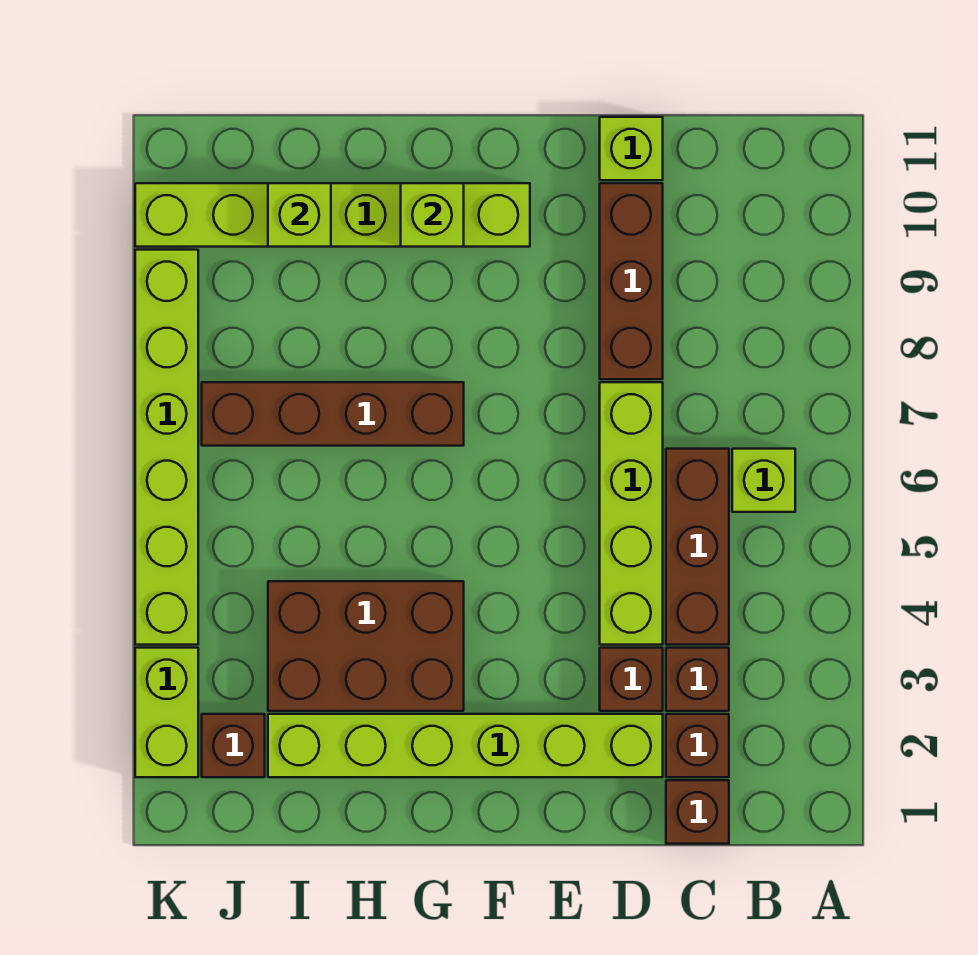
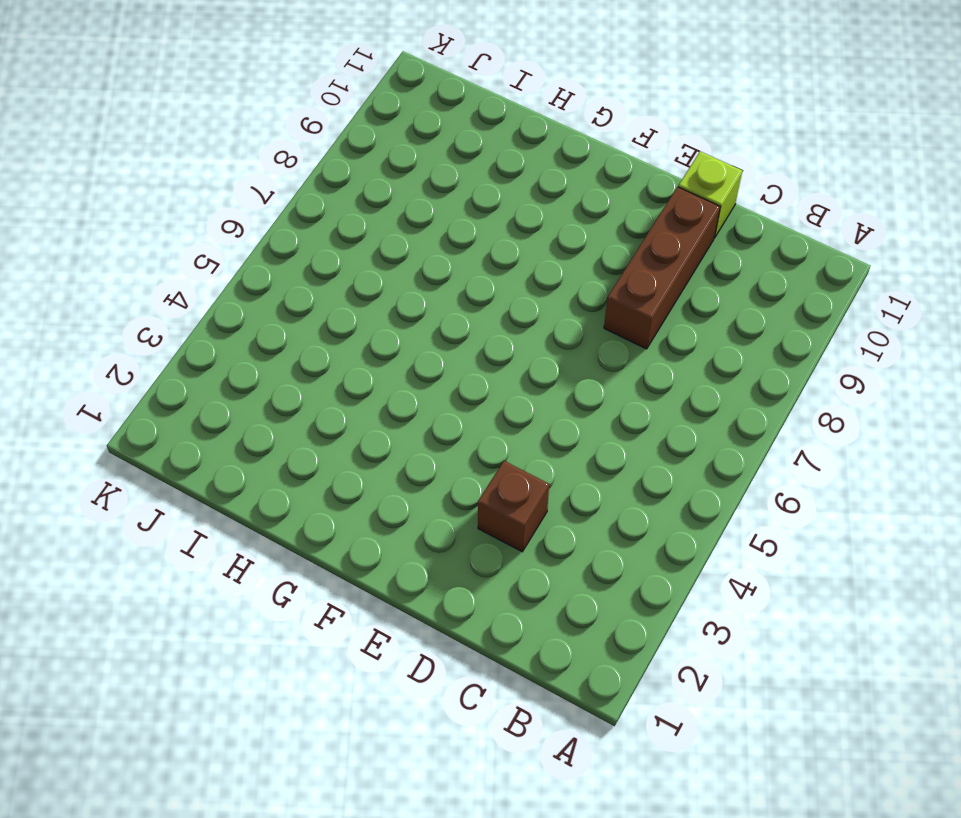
none -> lime brick B6 level 1
none -> brown brick C1 level 1
none -> brown brick C2 level 1

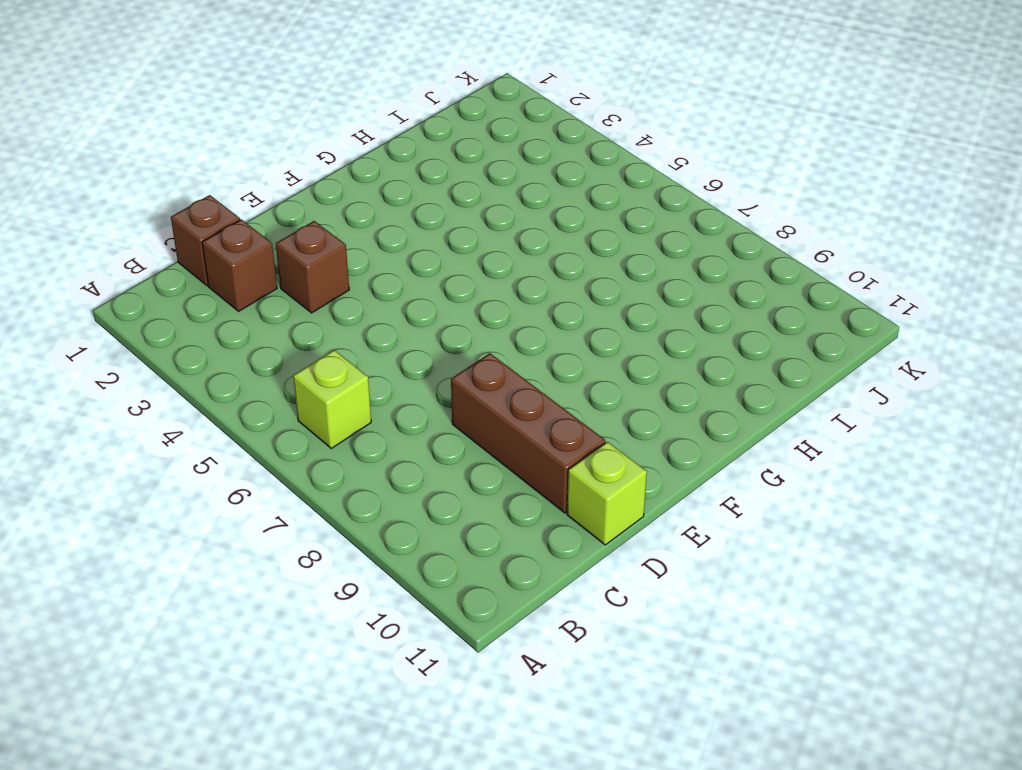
none -> brown brick C3 level 1
none -> brown brick C4:C6 level 1
none -> lime brick D2:I2 level 1

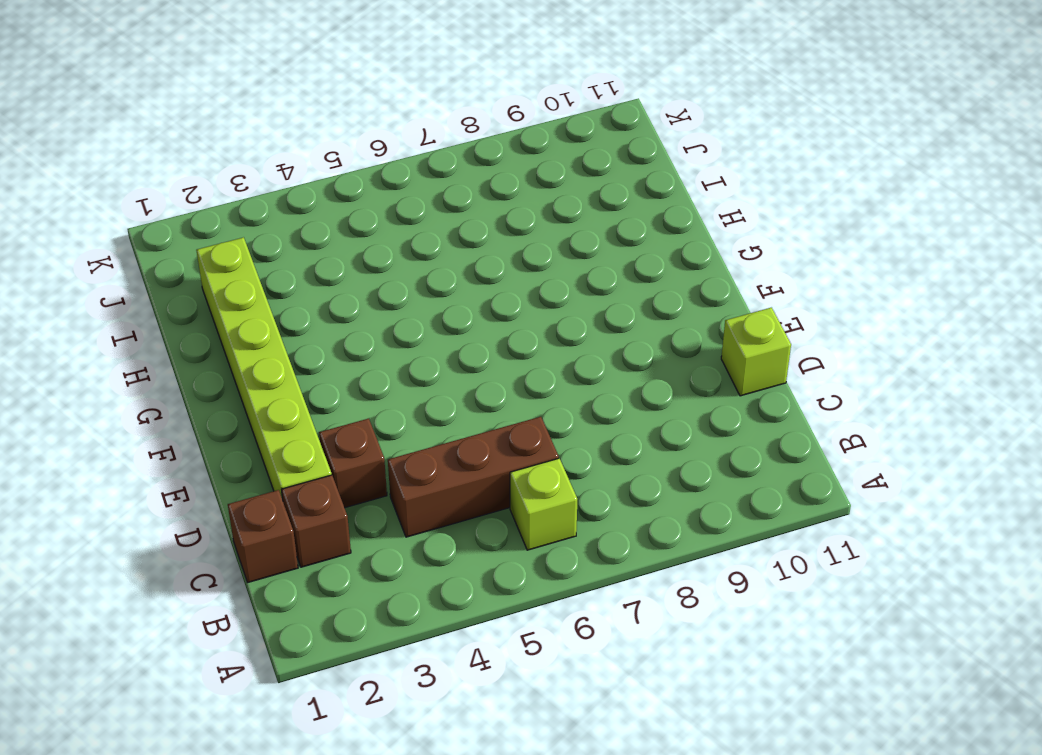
none -> brown brick C3 level 1
none -> lime brick D4:D7 level 1
none -> brown brick D8:D10 level 1

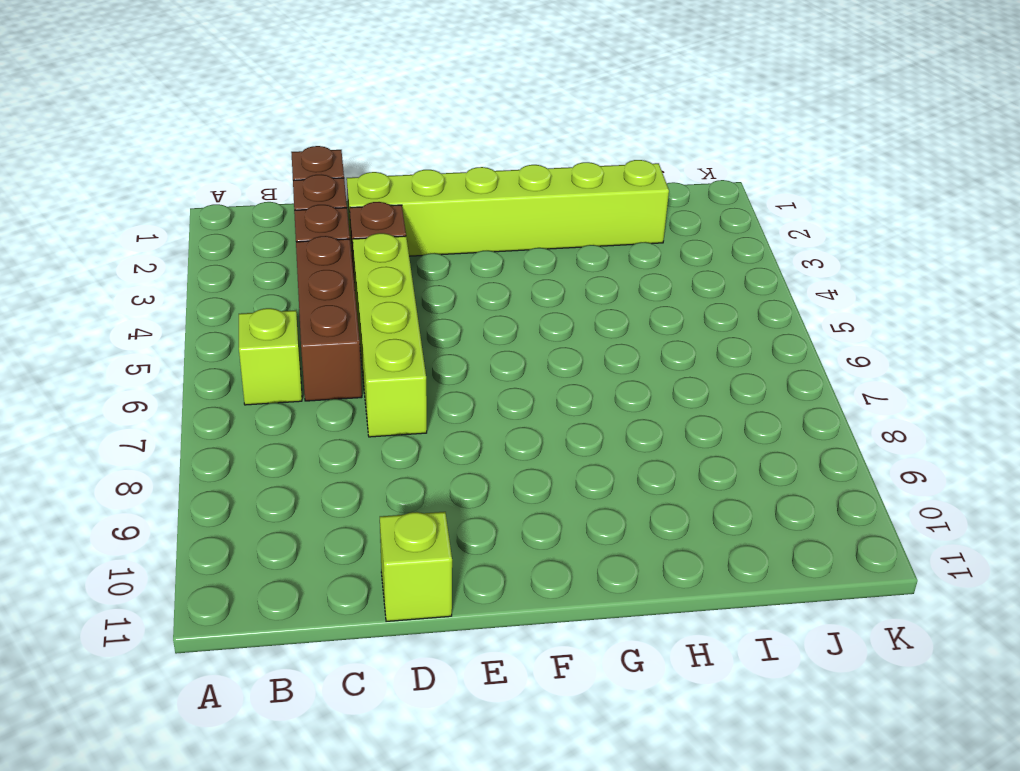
none -> brown brick D8:D10 level 1
none -> lime brick F10:K10 level 1
none -> brown brick G3:I4 level 1

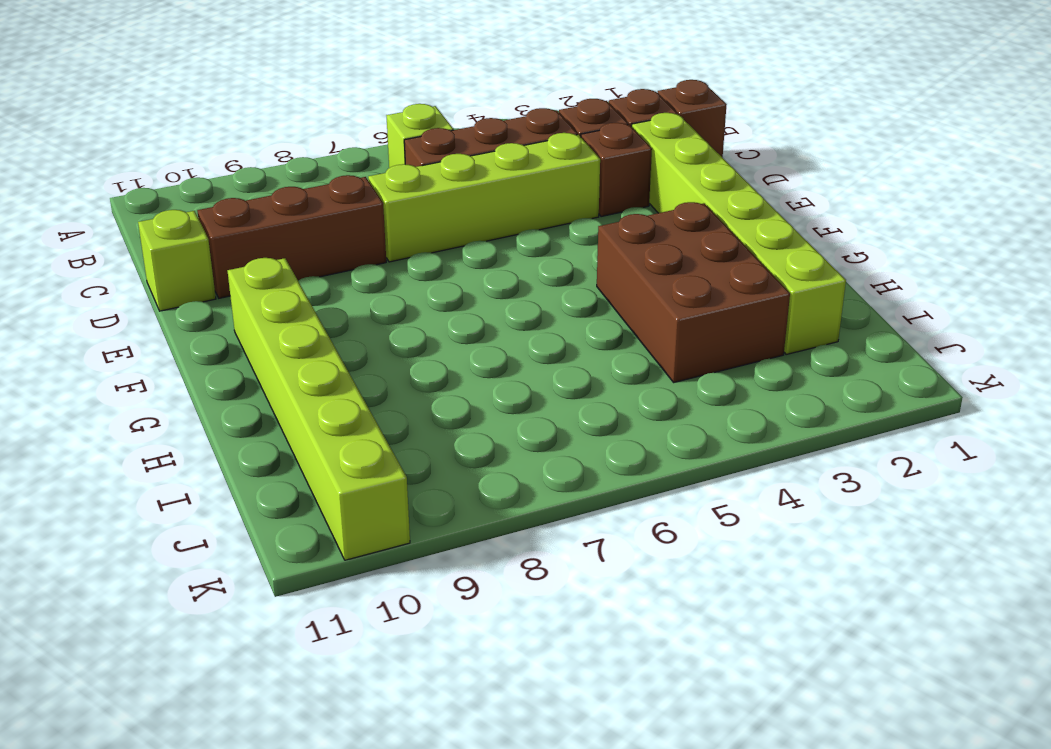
none -> brown brick G7:J7 level 1
none -> brown brick J2 level 1
none -> lime brick K2:K3 level 1

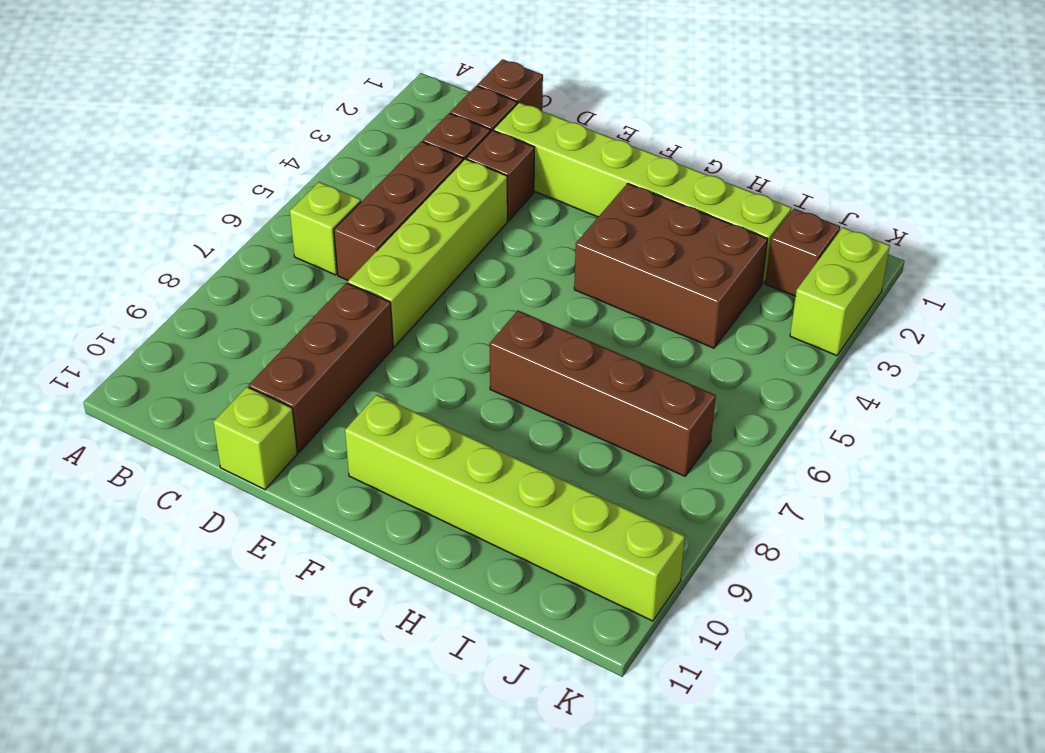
none -> lime brick K4:K9 level 1
none -> lime brick G10 level 2
none -> lime brick I10 level 2

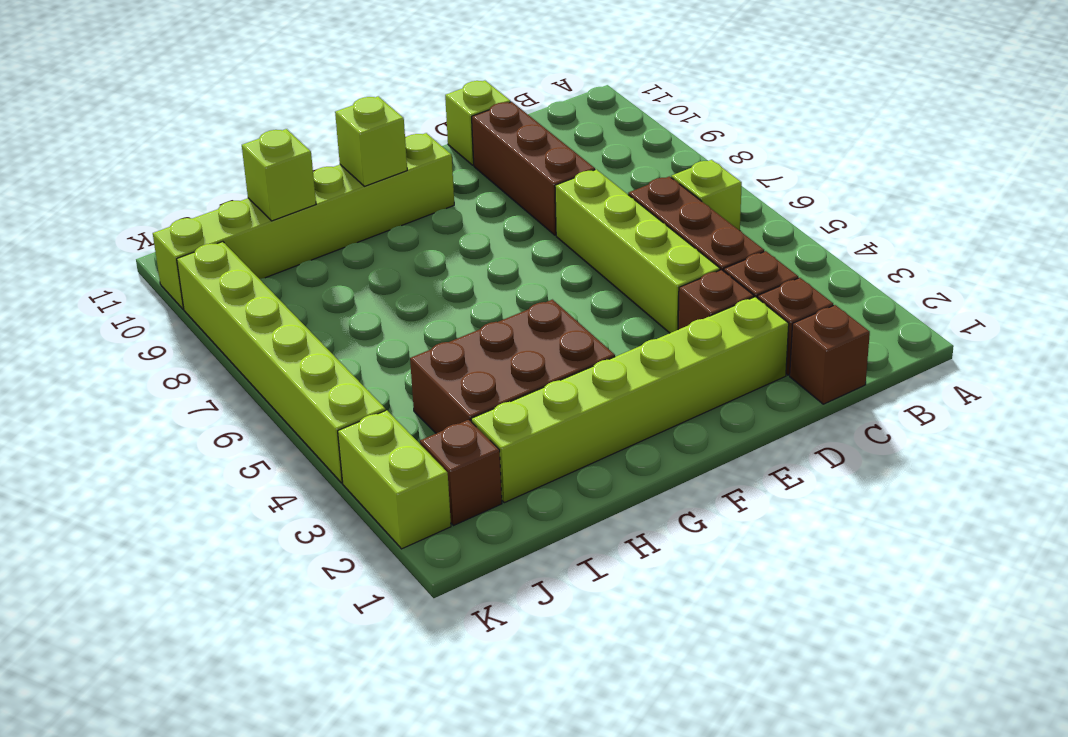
none -> brown brick G7:J7 level 1

